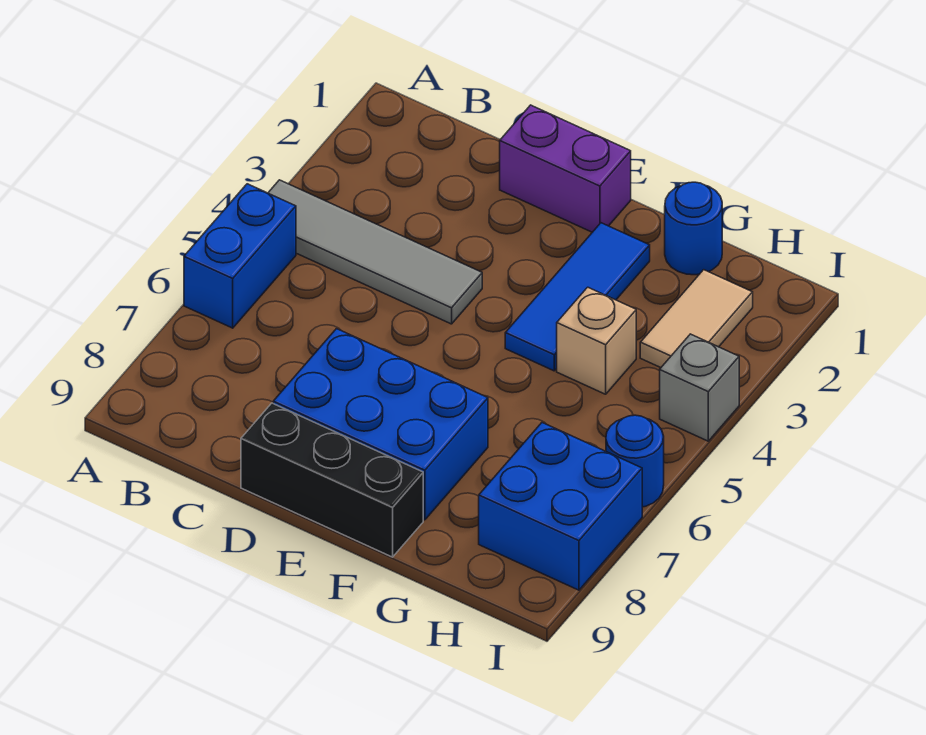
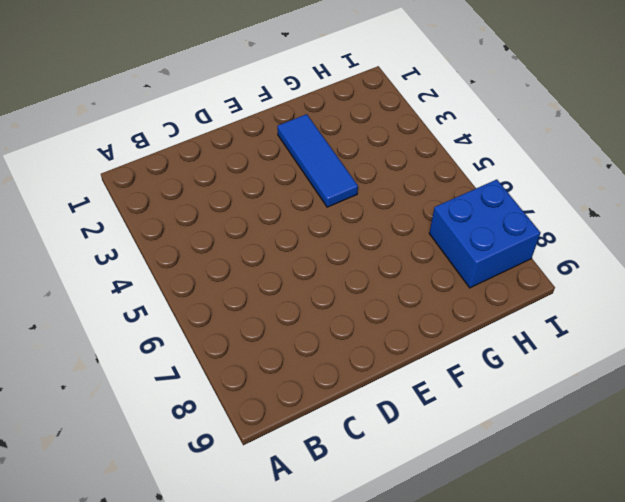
none -> grey tile A4:D4 level 1
none -> blue brick A5:A6 level 1
none -> purple brick D1:E1 level 1

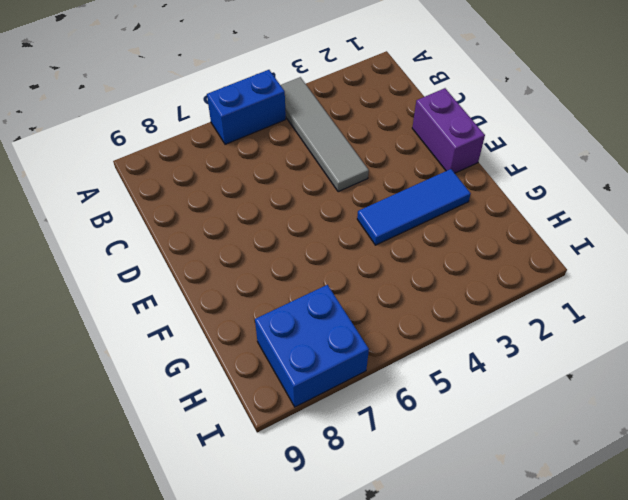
none -> blue brick D7:F8 level 1
none -> black brick D9:F9 level 1
none -> blue round brick G1 level 1

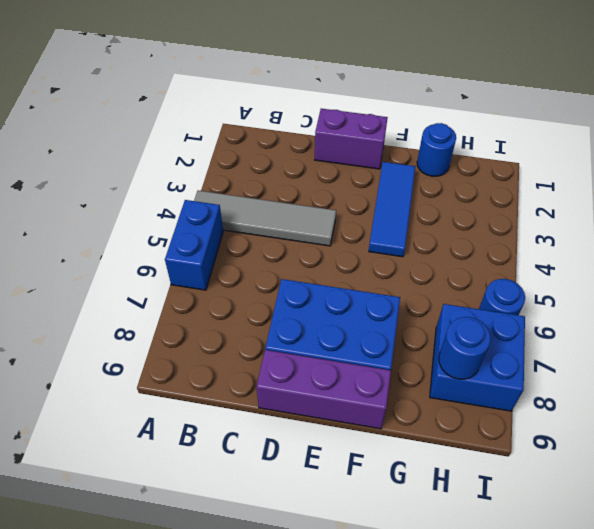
purple brick D9:F9 level 1 -> black brick D9:F9 level 1
blue round brick H8 level 2 -> none
none -> tan brick G4 level 1
none -> tan tile H2:H3 level 1
none -> grey brick I4 level 1

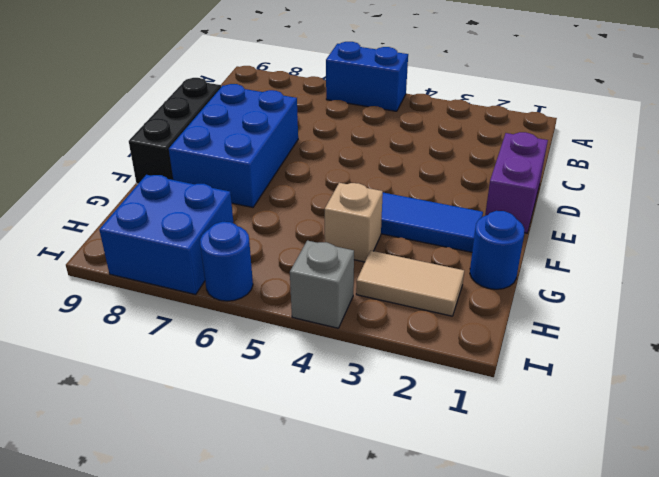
none -> grey tile A4:D4 level 1

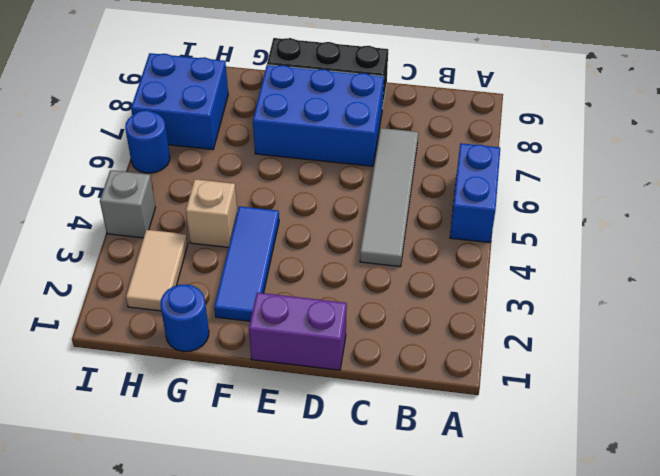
grey tile C4:C7 level 1 -> grey tile A4:D4 level 1

